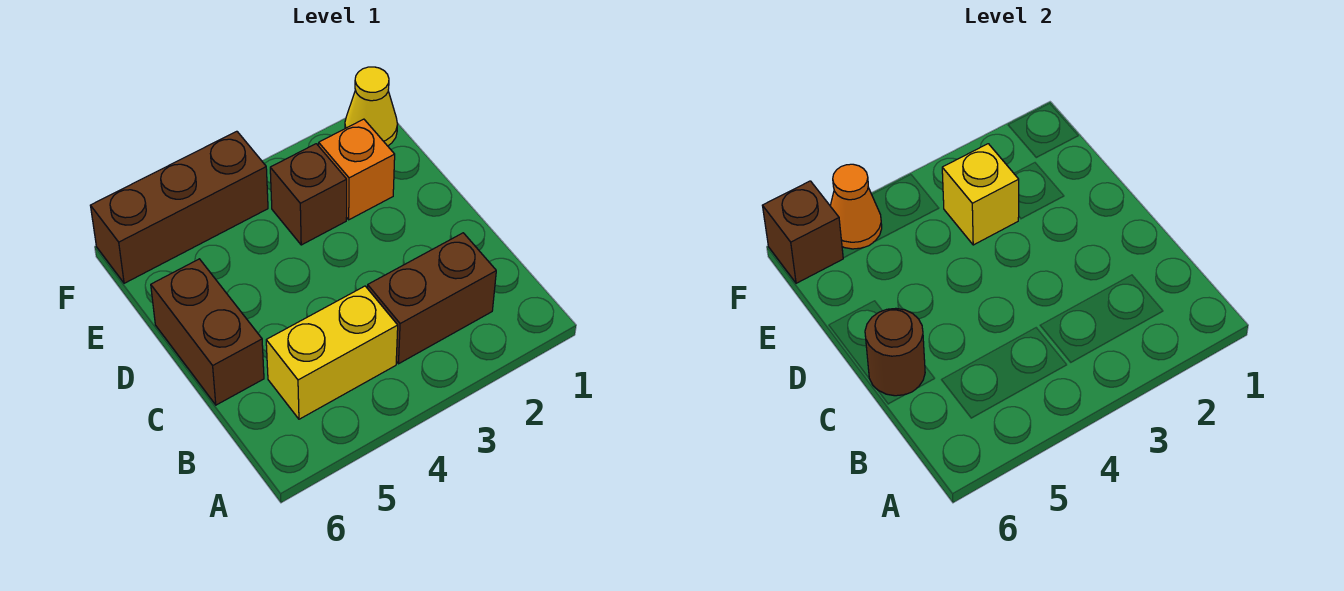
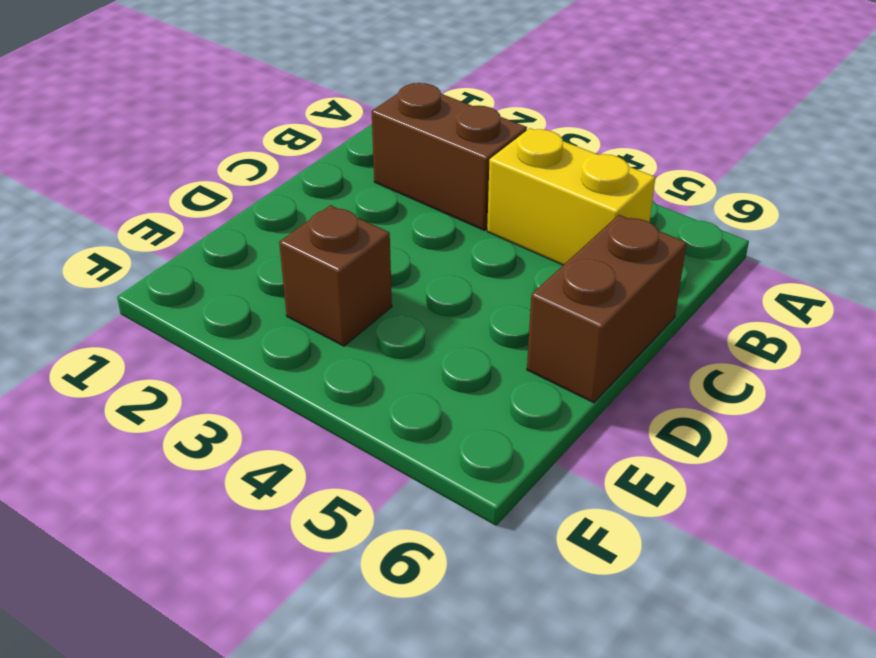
none -> orange brick E2 level 1
none -> yellow cone F1 level 1

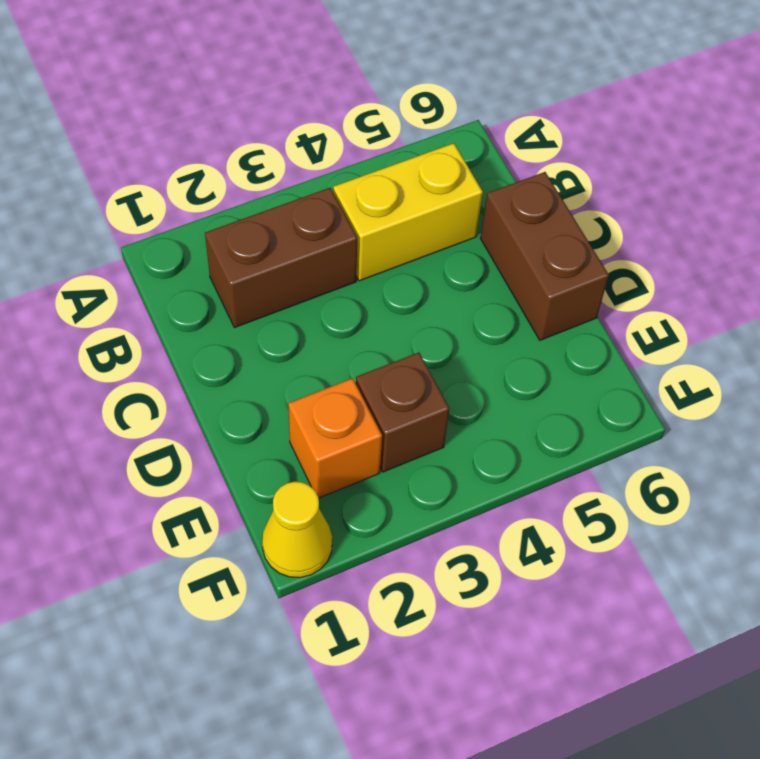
none -> brown brick F4:F6 level 1
none -> brown round brick C6 level 2

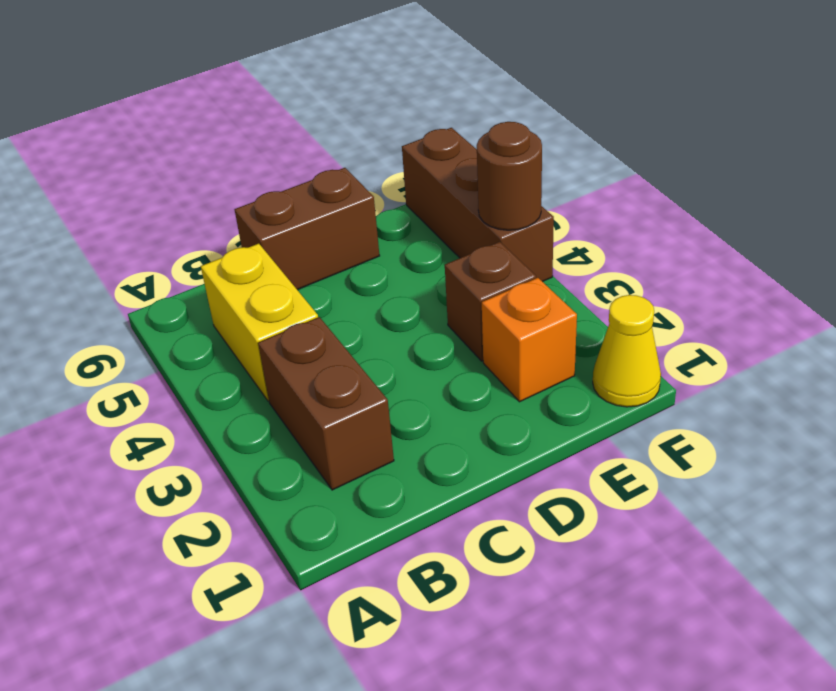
brown round brick F4 level 2 -> brown round brick C6 level 2
none -> yellow brick E3 level 2
none -> orange cone F5 level 2

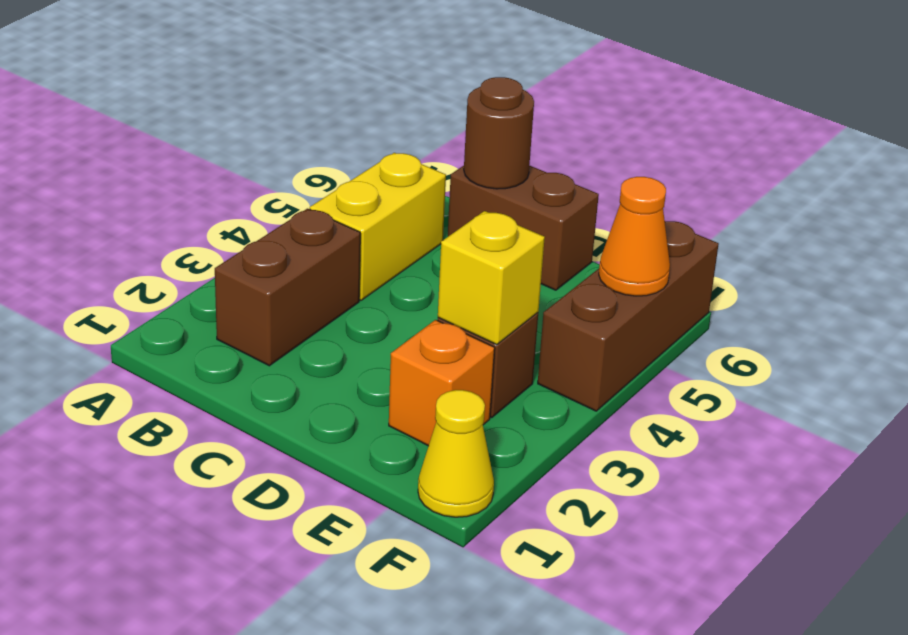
none -> brown brick F6 level 2

